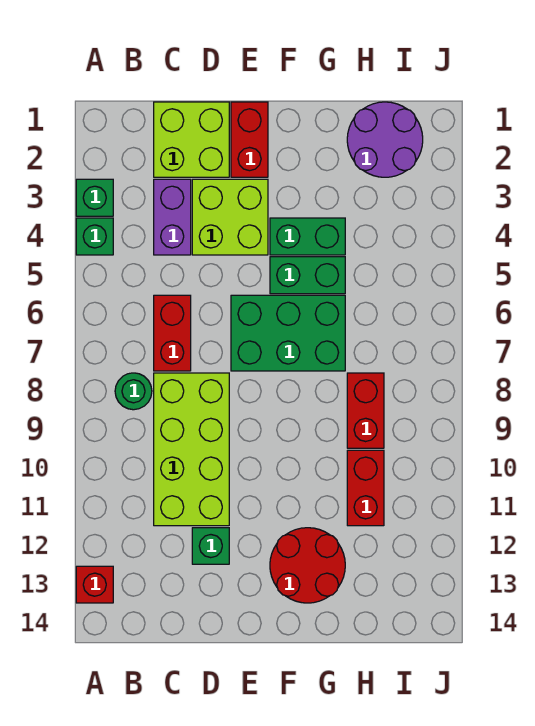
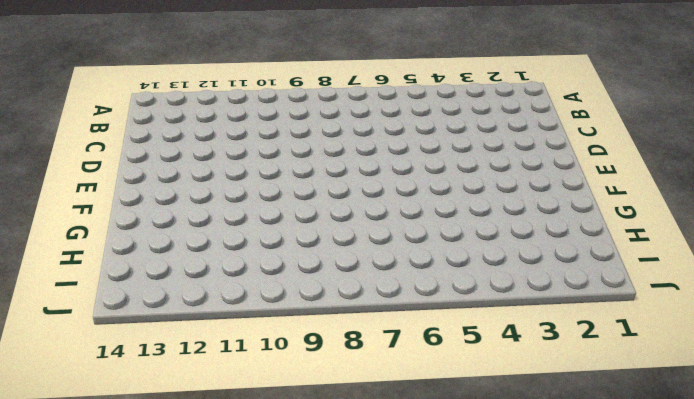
none -> green brick A3 level 1
none -> green brick A4 level 1
none -> red brick A13 level 1

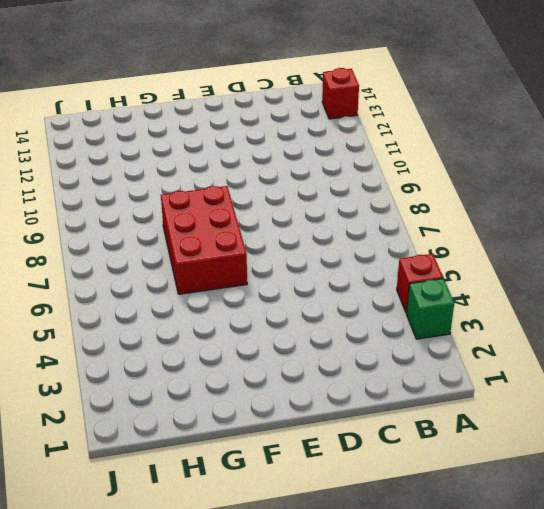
red brick A4 level 1 -> green brick A4 level 1
red brick F6:G8 level 1 -> green brick E6:G7 level 1
none -> green round brick B8 level 1
none -> lime brick C1:D2 level 1
none -> purple brick C3:C4 level 1

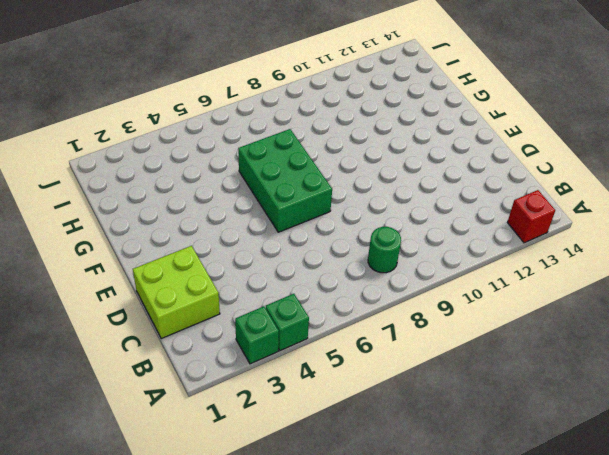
none -> purple brick C3:C4 level 1
none -> red brick C6:C7 level 1
none -> lime brick C8:D11 level 1

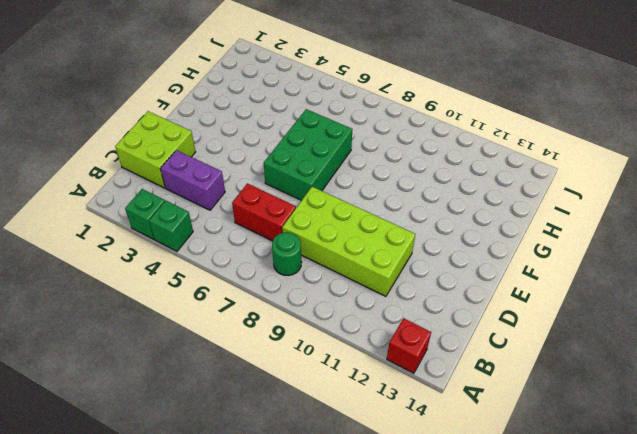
none -> lime brick D3:E4 level 1
none -> green brick D12 level 1
none -> red brick E1:E2 level 1

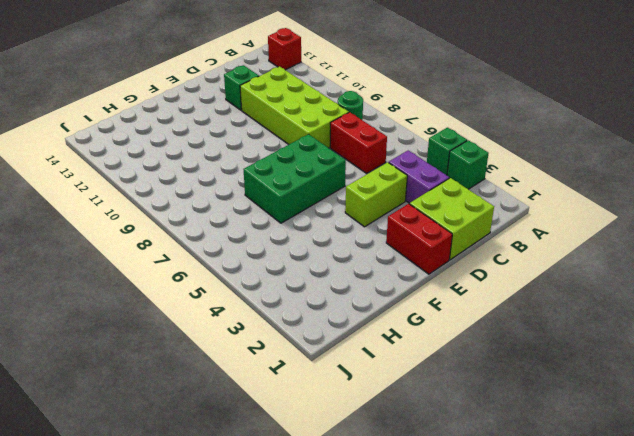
lime brick D4:E4 level 1 -> lime brick D3:E4 level 1
none -> green brick F4:G4 level 1
none -> green brick F5:G5 level 1
none -> red round brick F12:G13 level 1

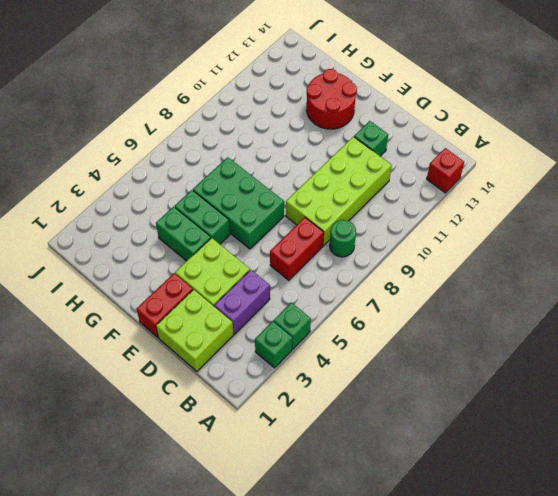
none -> purple round brick H1:I2 level 1
none -> red brick H8:H9 level 1
none -> red brick H10:H11 level 1

